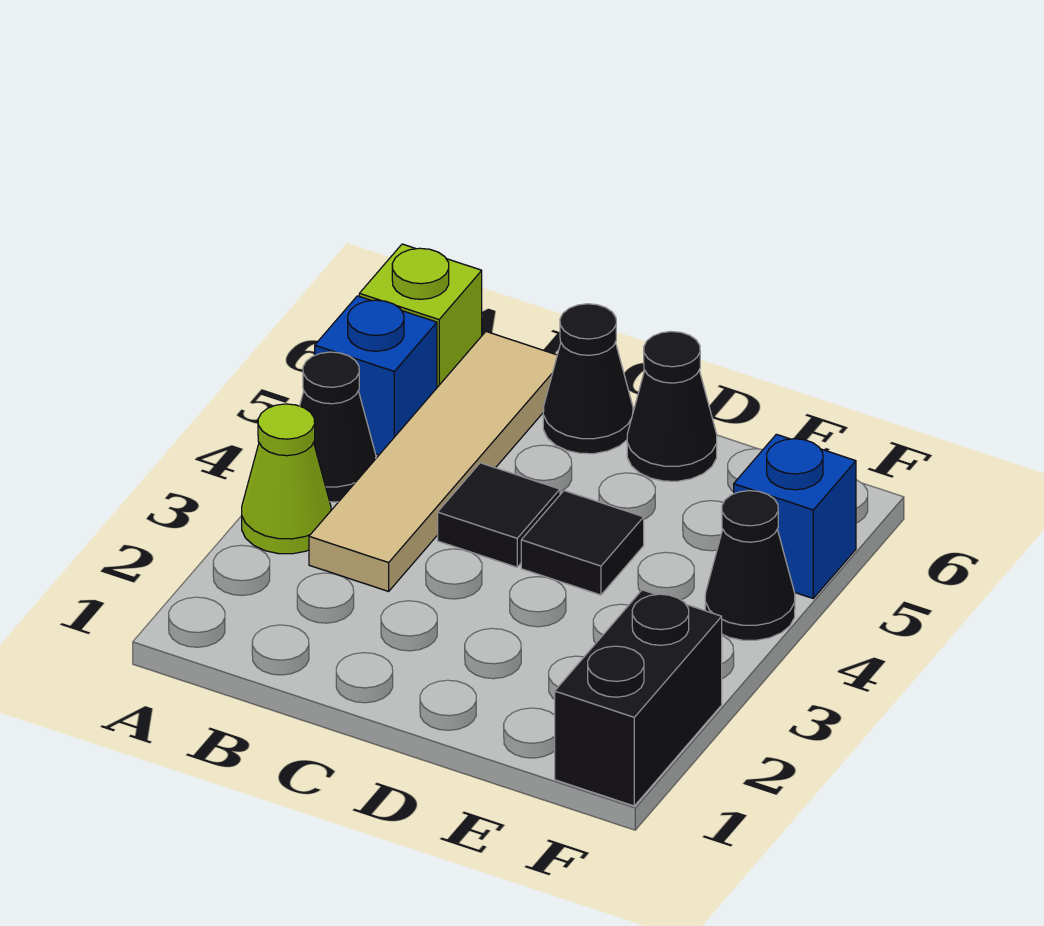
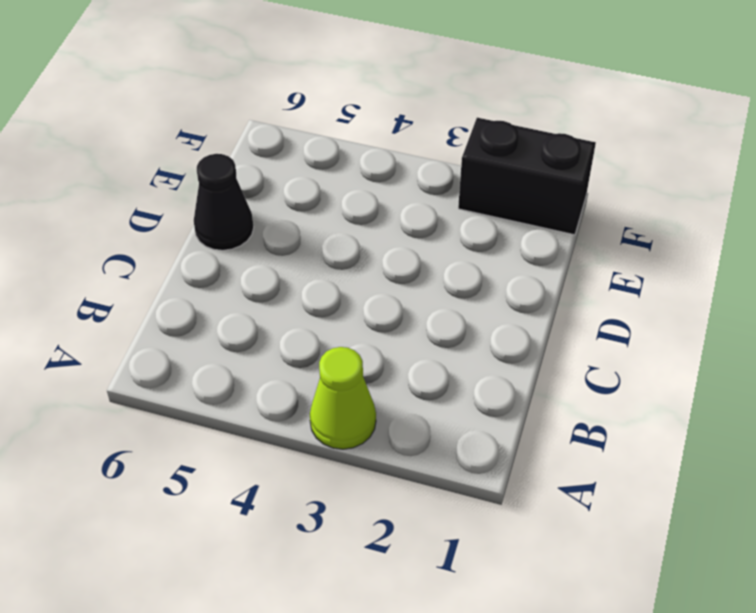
none -> black cone A4 level 1
none -> blue brick A5 level 1
none -> lime brick A6 level 1

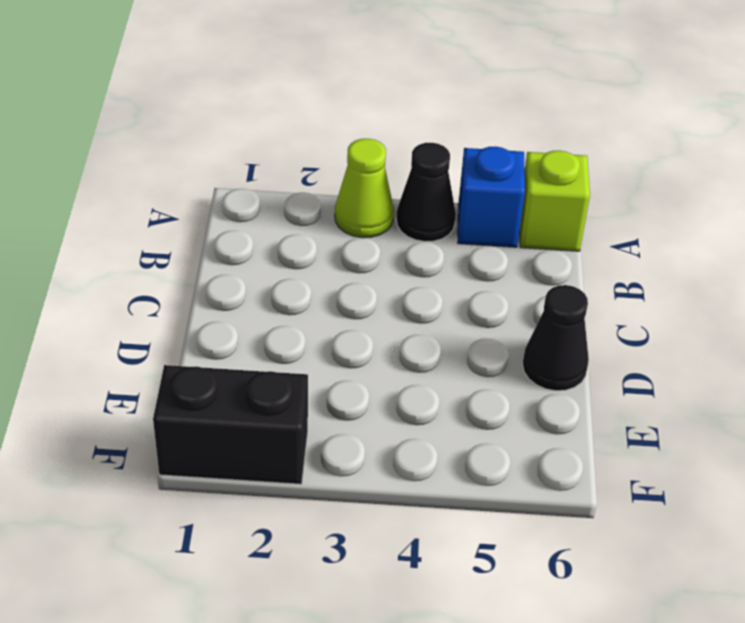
none -> tan tile B3:B6 level 1
none -> black tile C4 level 1
none -> black cone C6 level 1

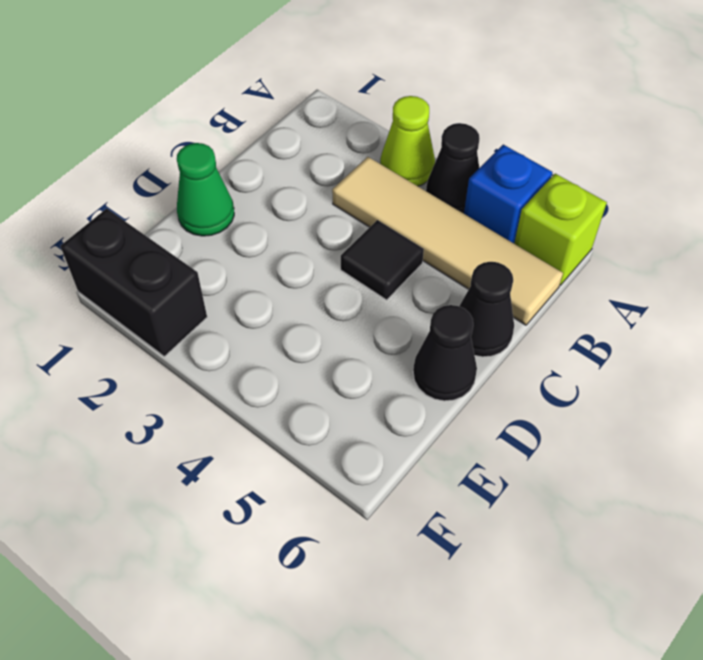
green cone D1 level 1 -> none
none -> black tile D4 level 1
none -> black cone F4 level 1
none -> blue brick F5 level 1

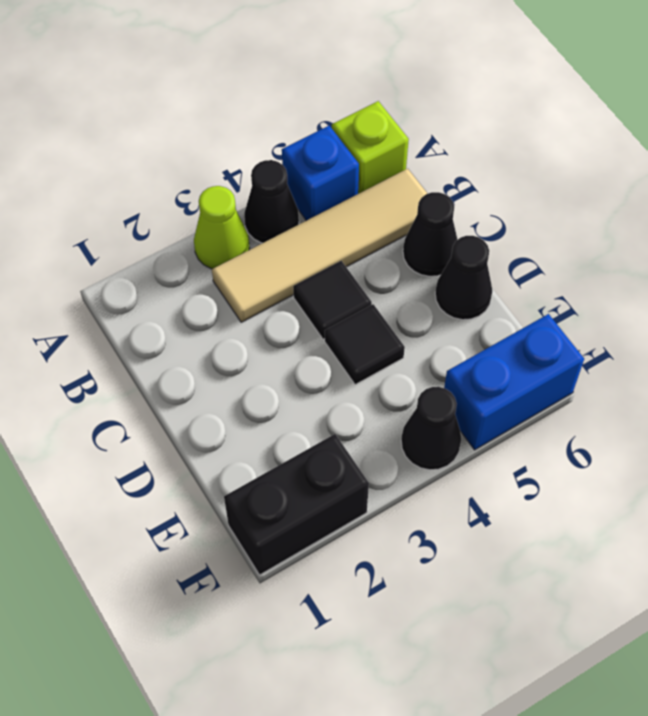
blue brick F5:F6 level 1 -> blue brick F5 level 1

